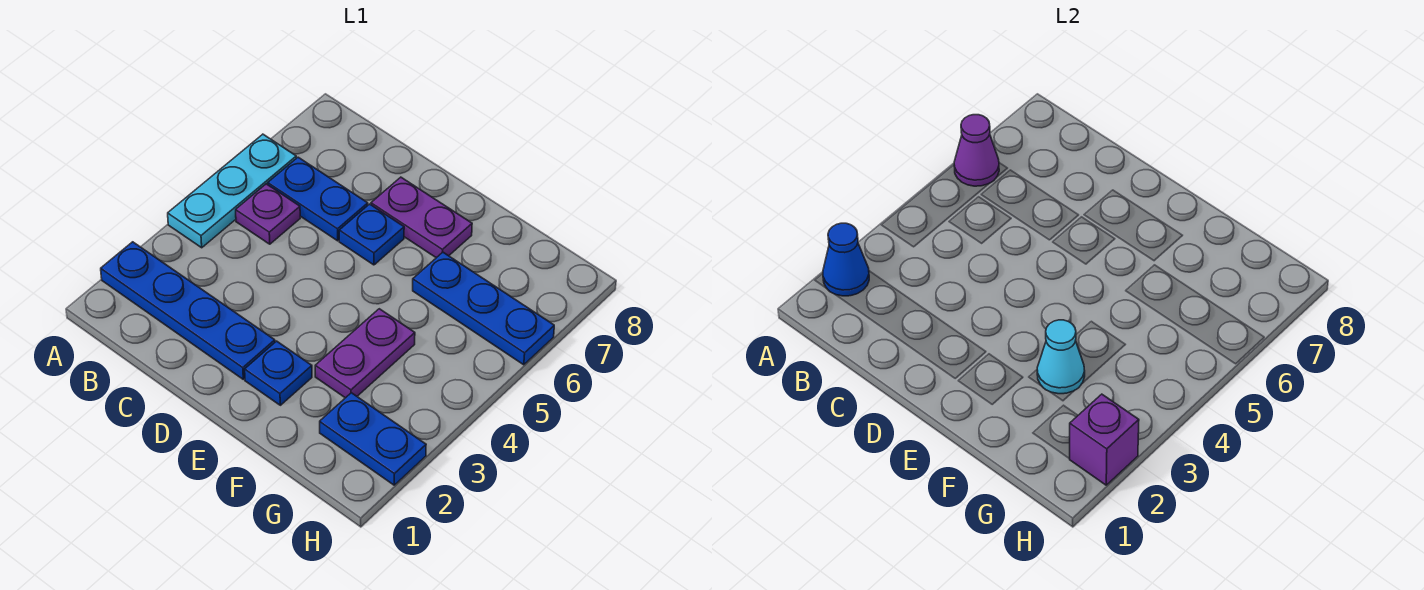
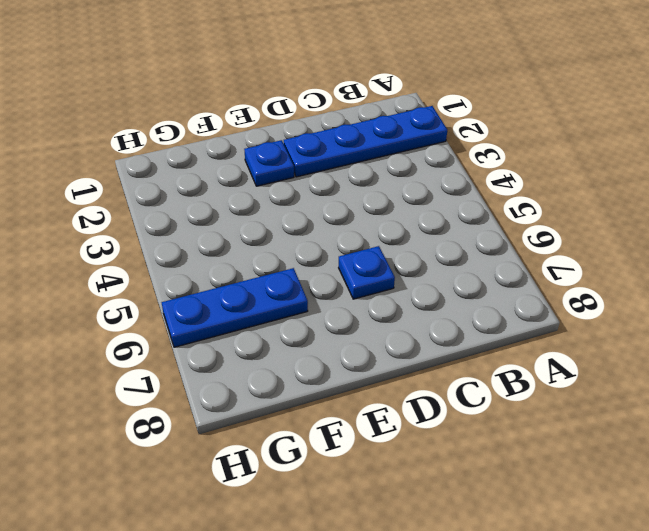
none -> cyan plate A4:A6 level 1
none -> purple plate B5 level 1
none -> blue plate B6:C6 level 1

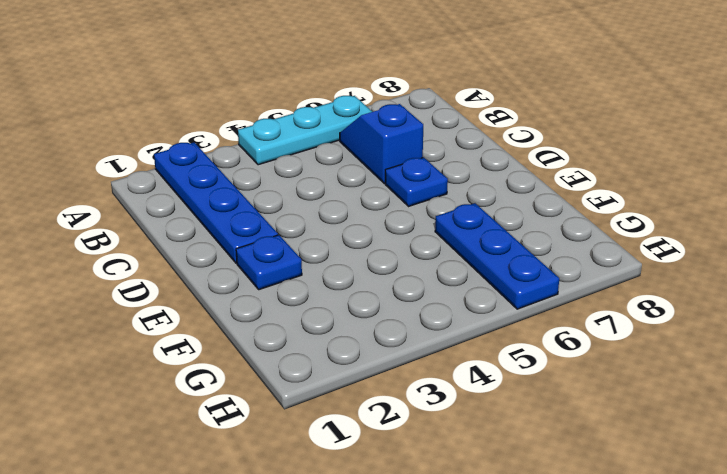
blue slope B6:C6 level 1 top C -> blue plate B6:C6 level 1
none -> purple plate B5 level 1
none -> purple plate D7:E7 level 1
none -> purple plate F3:F4 level 1

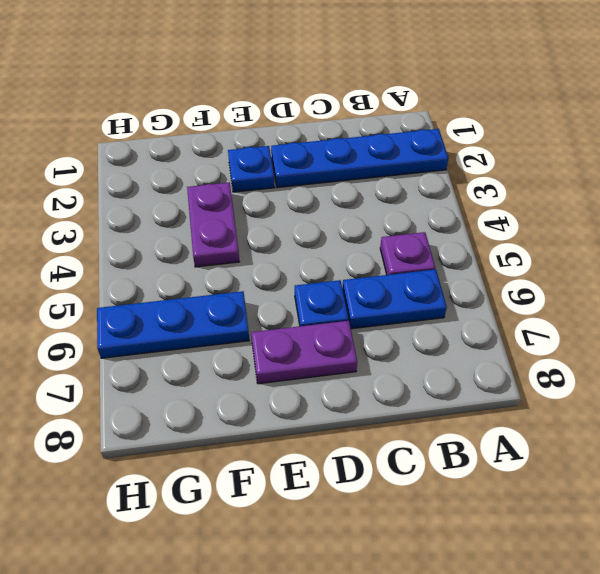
none -> cyan plate A4:A6 level 1
none -> blue plate G2:H2 level 1
none -> blue cone A2 level 2

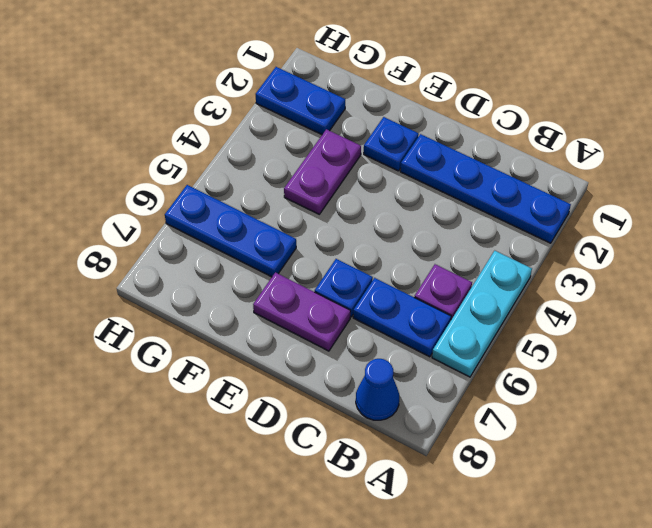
blue cone B8 level 1 -> blue cone A2 level 2
none -> purple cone A6 level 2
none -> cyan cone F3 level 2
none -> purple brick H2 level 2

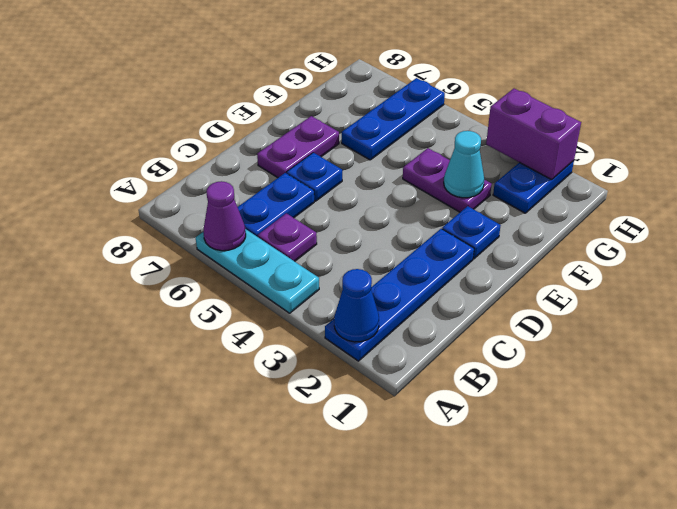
purple brick H2:H3 level 2 -> purple brick H2 level 2

